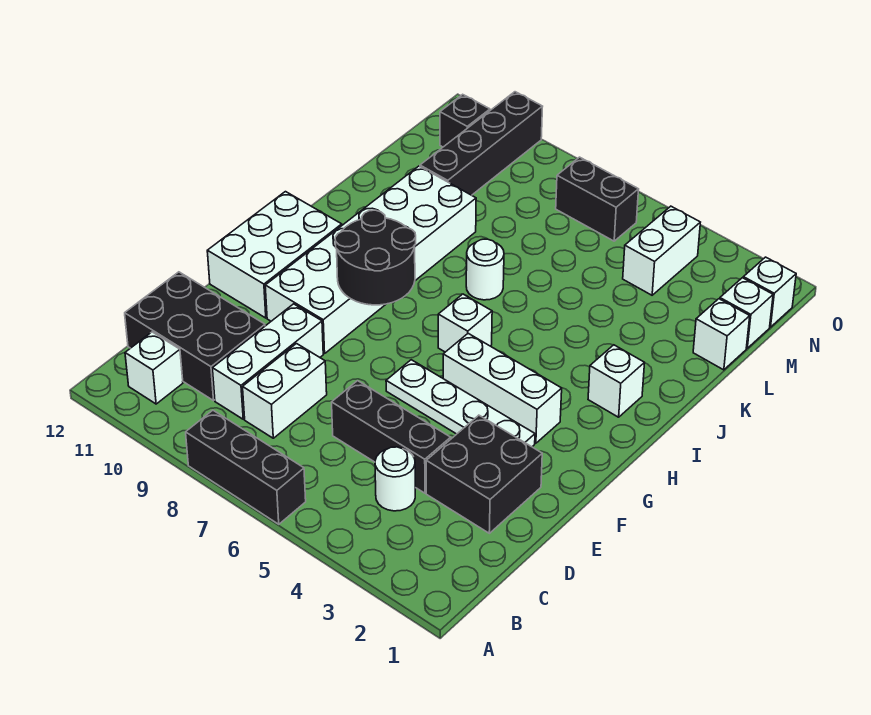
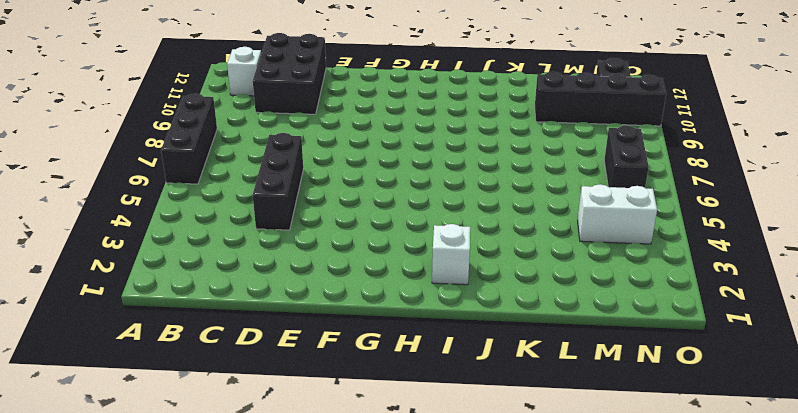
none -> white round brick C4 level 1
none -> white brick C8:D8 level 1
none -> white brick C9:E9 level 1

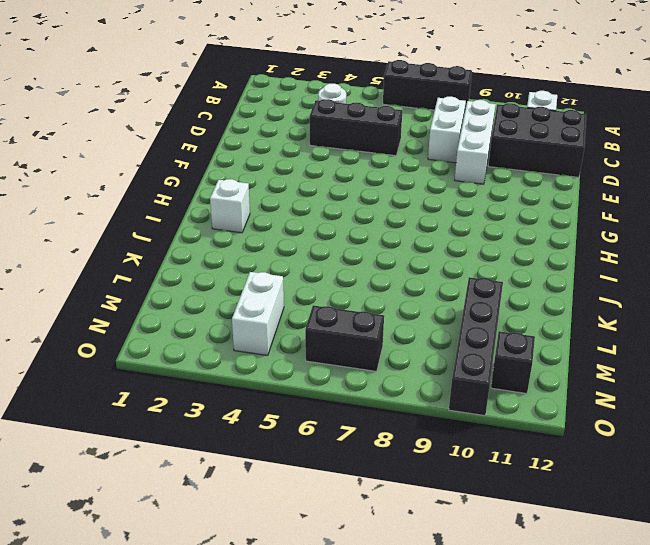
none -> black brick D2:E3 level 1
none -> white plate F3:F6 level 1
none -> white brick F9:K10 level 1

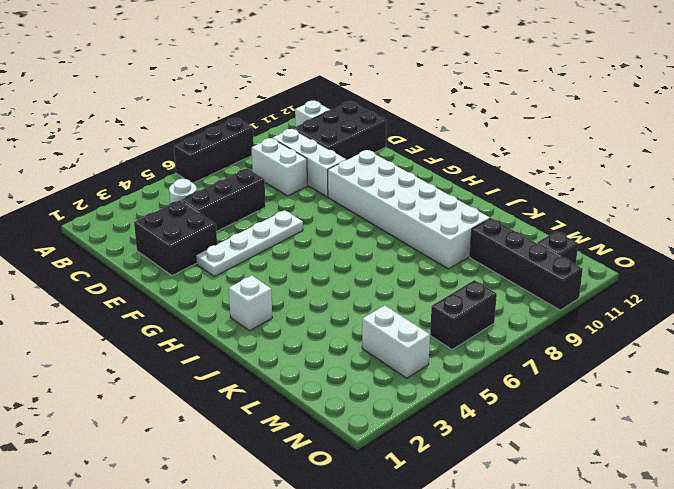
none -> white brick F11:H12 level 1
none -> white brick G3:G5 level 1
none -> white brick H6 level 1

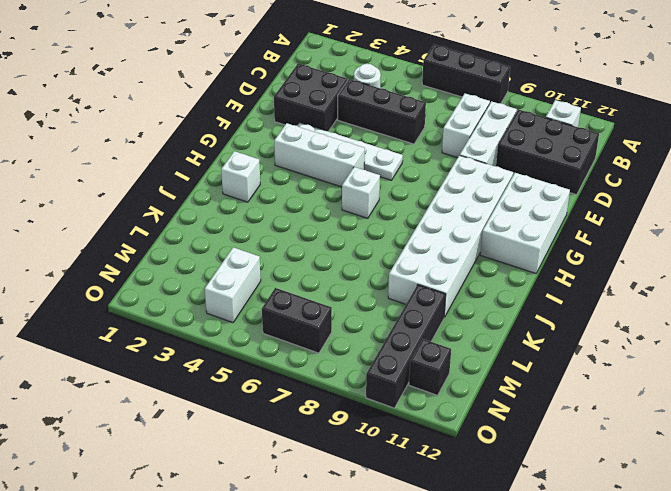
none -> white round brick J7 level 1
none -> white brick L1 level 1
none -> white brick M1 level 1

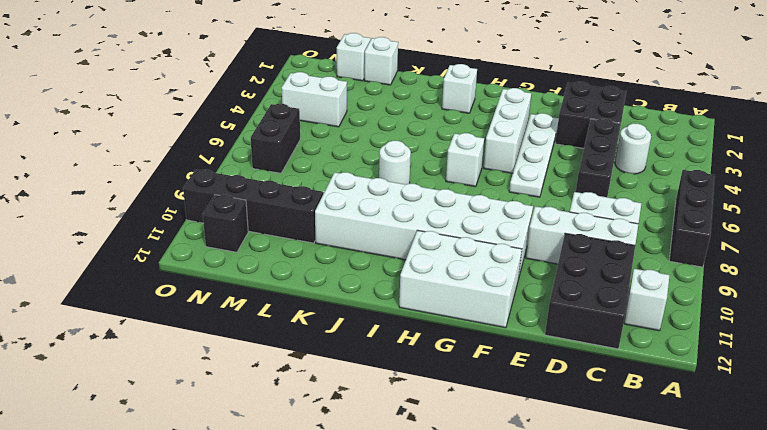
none -> white brick N1 level 1
none -> black round brick G8:H9 level 2

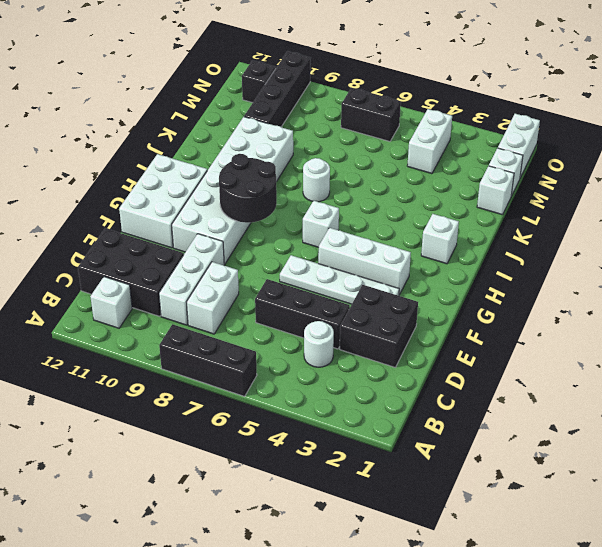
white brick N1:O1 level 1 -> white brick N1 level 1

